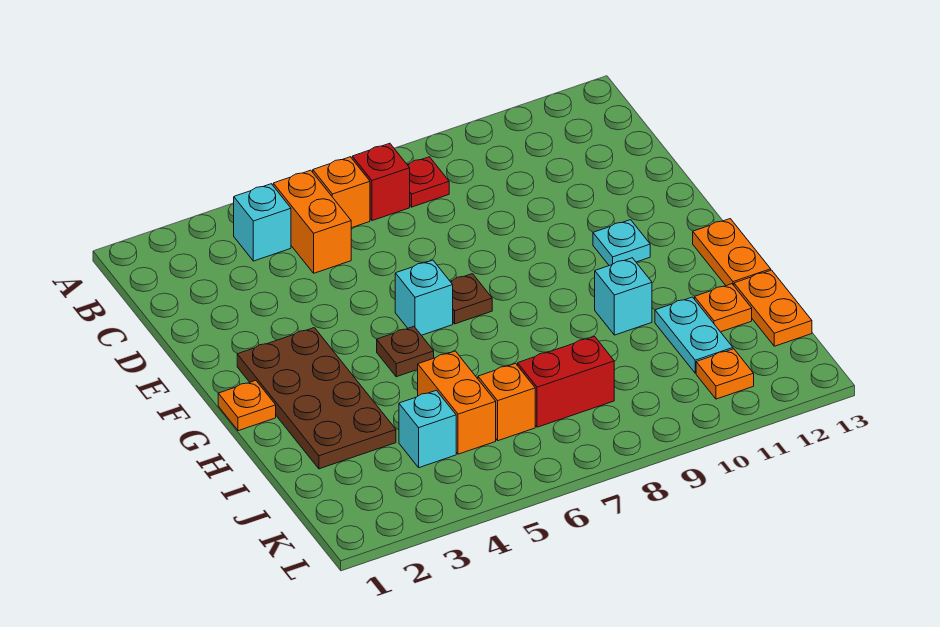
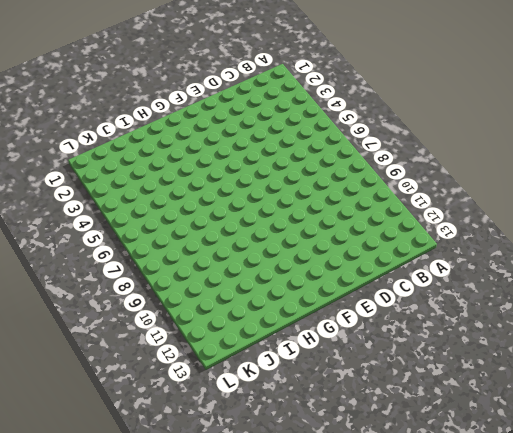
none -> cyan brick B4 level 1
none -> orange brick B5:C5 level 1
none -> orange brick B6 level 1

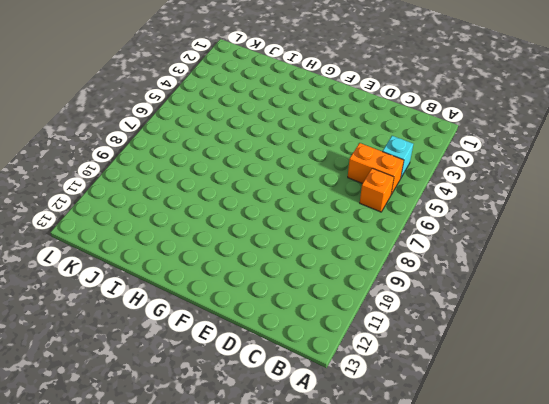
none -> red brick B7 level 1
none -> red plate B8 level 1
none -> brown plate F2:I3 level 1

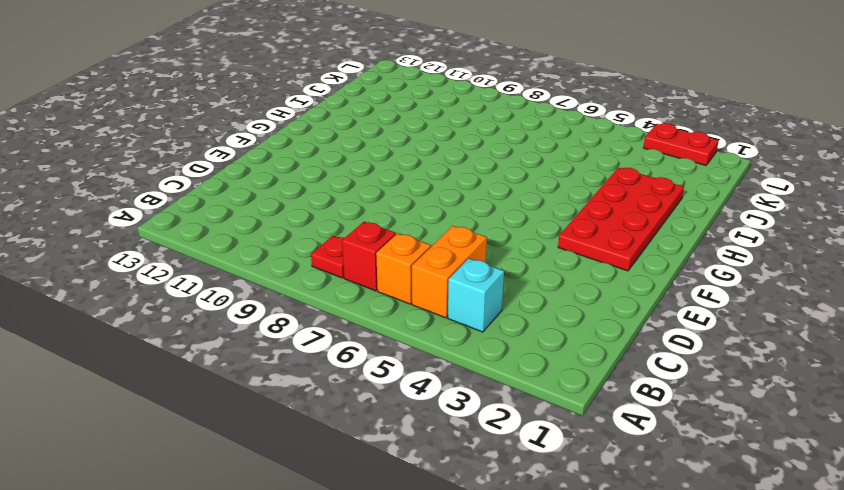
red plate F2:I3 level 1 -> brown plate F2:I3 level 1
red plate L2:L3 level 1 -> none
none -> cyan brick F6 level 1
none -> brown plate F7 level 1
none -> cyan plate F11 level 1

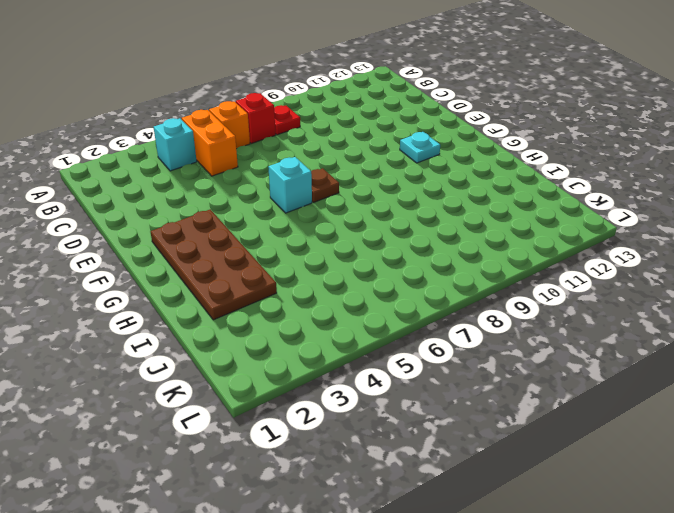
none -> orange plate G1 level 1
none -> brown plate G5 level 1
none -> orange plate G13:H13 level 1

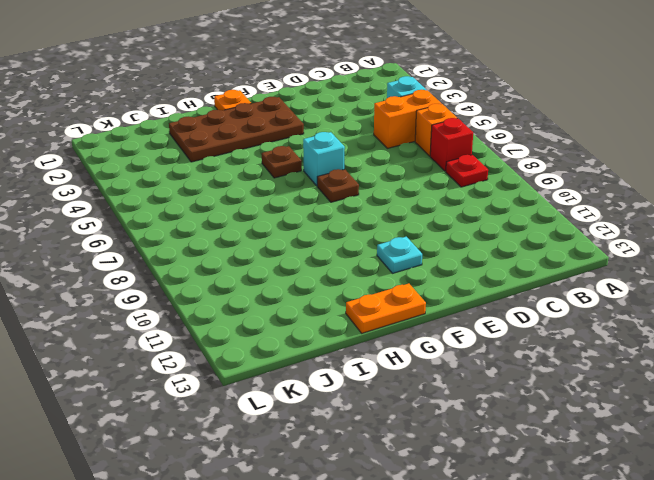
none -> cyan brick H10 level 1
none -> orange brick I5:J5 level 1
none -> cyan plate I11:J11 level 1

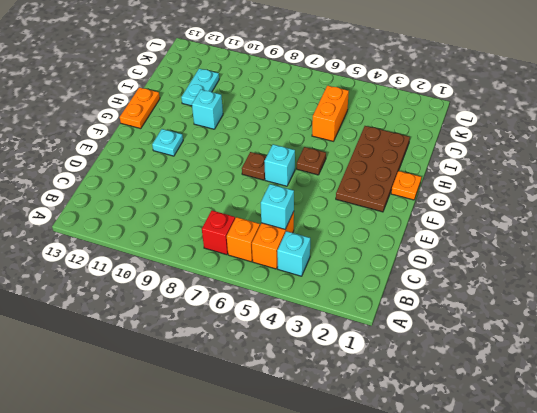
cyan brick C5 level 2 -> cyan brick J4 level 1
none -> red plate B8 level 1
none -> orange plate I12 level 1
none -> orange plate I13:J13 level 1

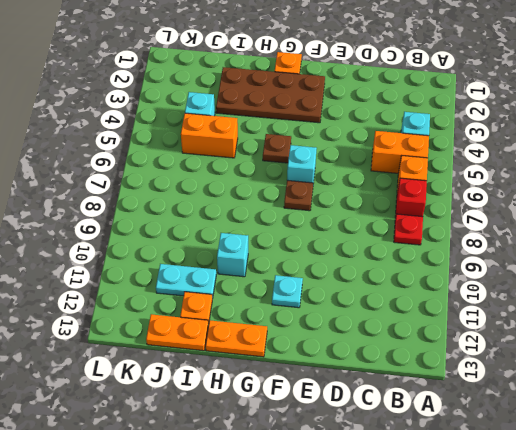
none -> orange brick J6 level 1
none -> red brick J7:J8 level 1
none -> orange plate K11 level 1

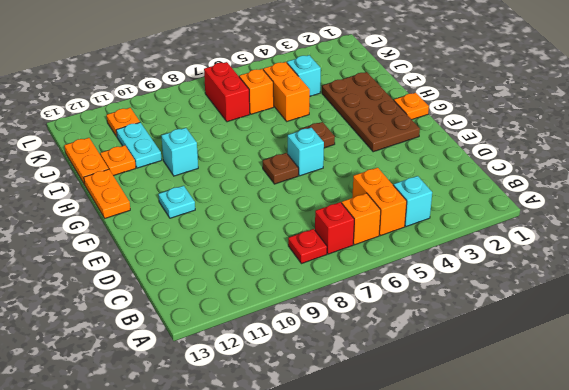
red brick J7:K7 level 1 -> red brick J7:J8 level 1

